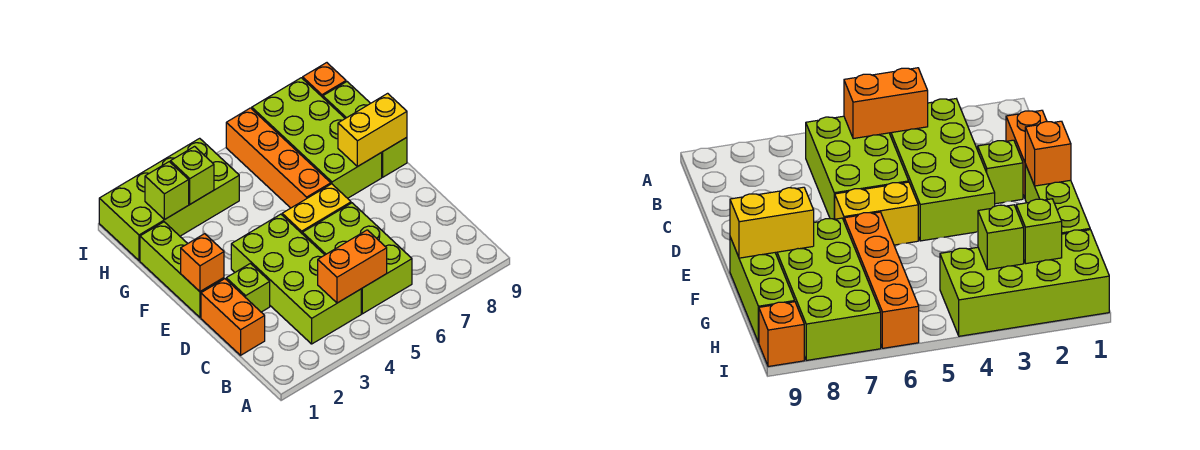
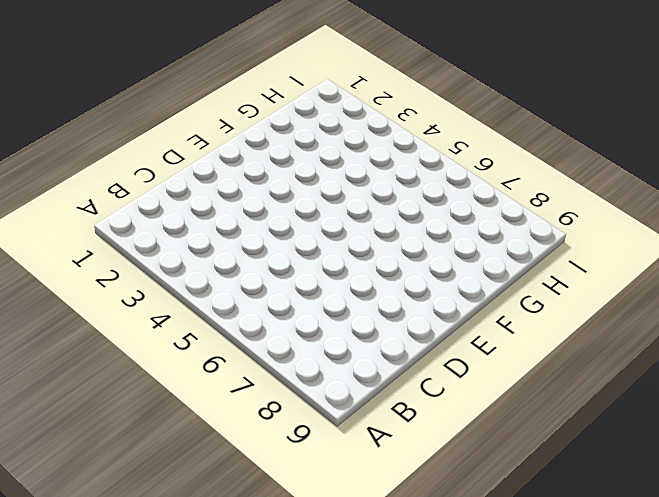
none -> lime brick B3:E4 level 1
none -> lime brick B5:D6 level 1
none -> orange brick C1:D1 level 1

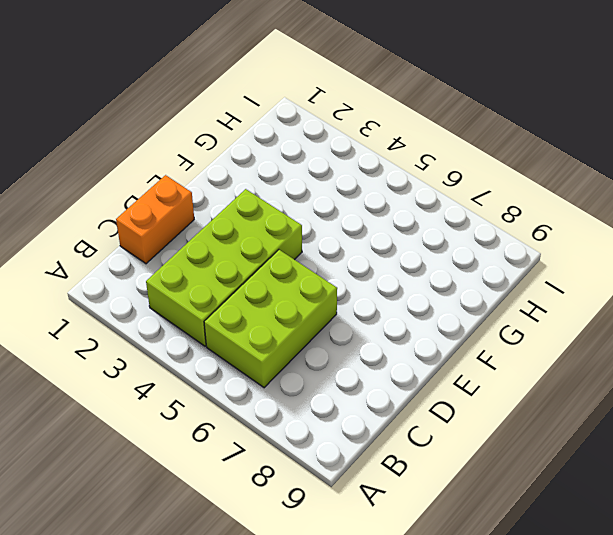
none -> lime brick D2 level 1
none -> lime brick E1:G1 level 1
none -> yellow brick E5:E6 level 1

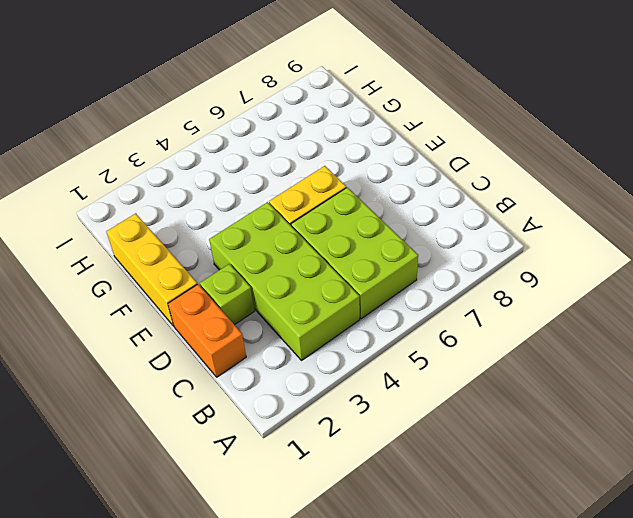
yellow brick E1:G1 level 1 -> lime brick E1:G1 level 1
none -> orange brick F6:I6 level 1
none -> lime brick F7:I8 level 1
none -> lime brick F9:H9 level 1

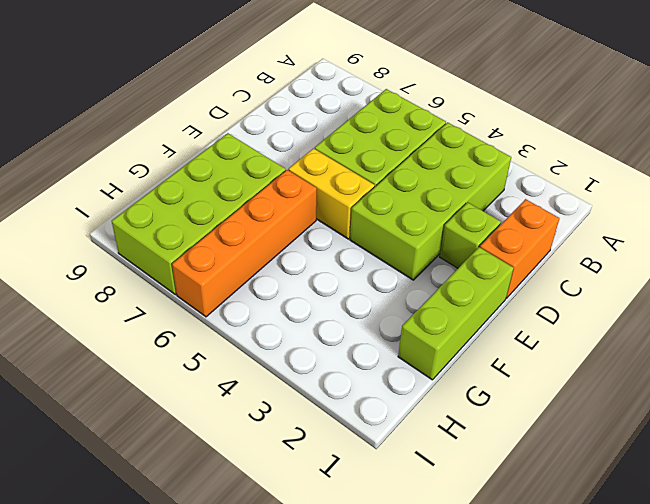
none -> lime brick F9:H9 level 1
none -> lime brick H1:I4 level 1
none -> orange brick I9 level 1

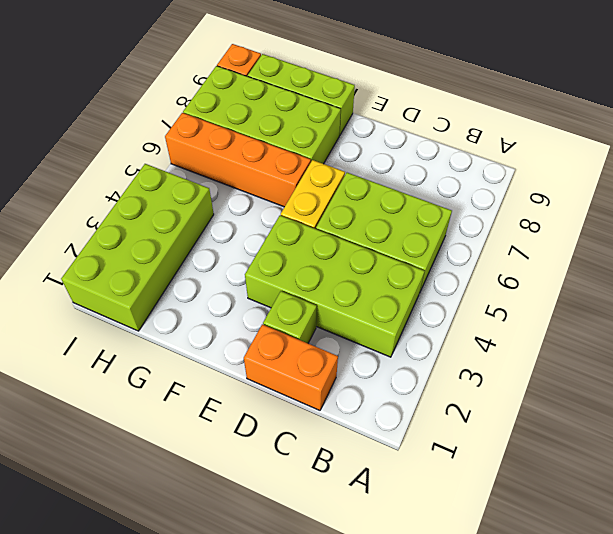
none -> lime brick E1:G1 level 1
none -> orange brick B4:B5 level 2
none -> orange brick E1 level 2

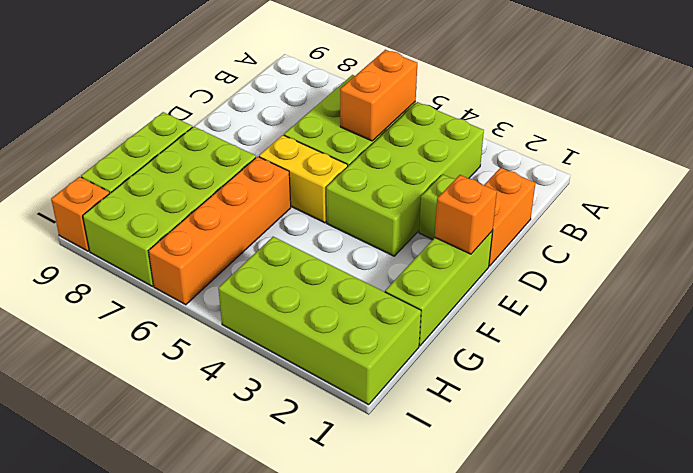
orange brick B5:C5 level 2 -> orange brick B4:B5 level 2
none -> yellow brick F8:F9 level 2
none -> lime brick H2 level 2
none -> lime brick H3 level 2

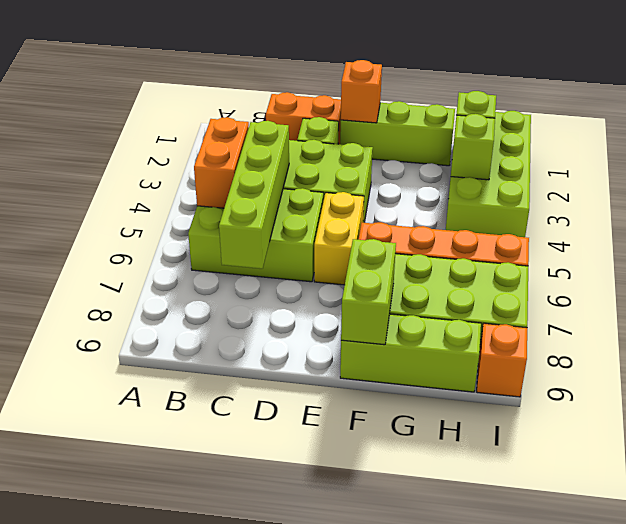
lime brick C4:C7 level 2 -> none
lime brick F8:F9 level 2 -> yellow brick F8:F9 level 2

